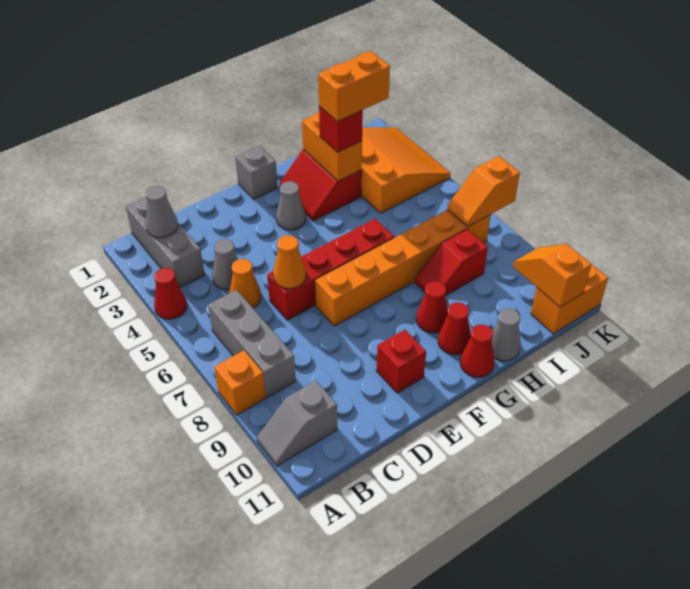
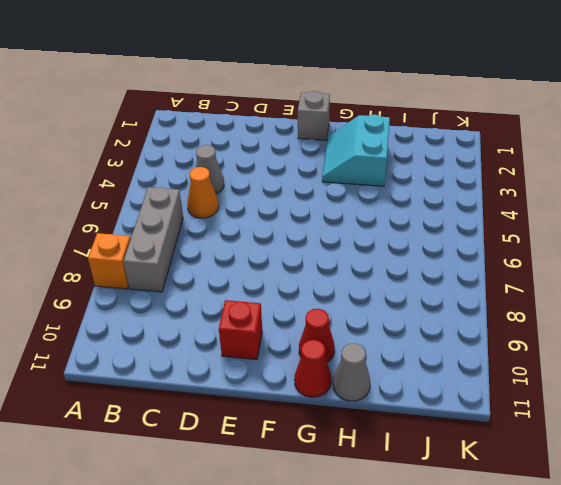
cyan slope G2:H3 level 1 top H -> red slope G2:H3 level 1 top H
none -> red cone A4 level 1
none -> grey slope A10:B10 level 1 top B
none -> grey brick B1:B3 level 1

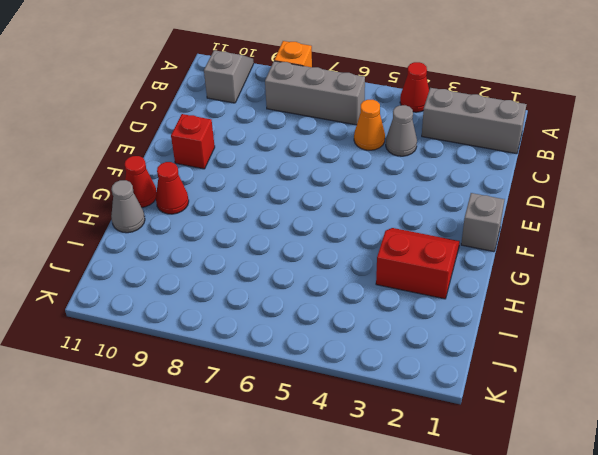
none -> red brick D6:G6 level 1
none -> orange brick E7:J7 level 1
none -> grey cone F3 level 1

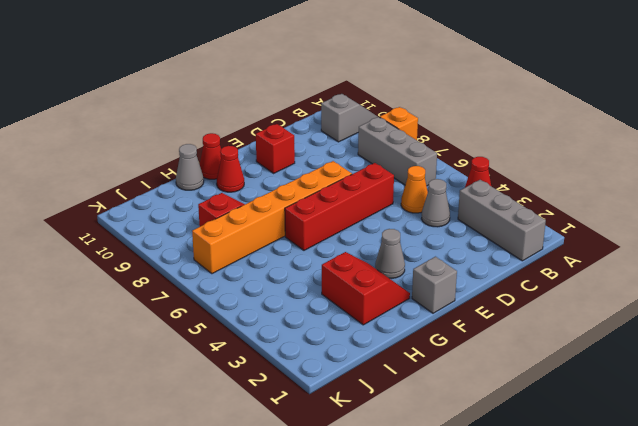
none -> red cone G9 level 1
none -> orange slope I2:K4 level 1 top I
none -> orange brick J11:K11 level 1

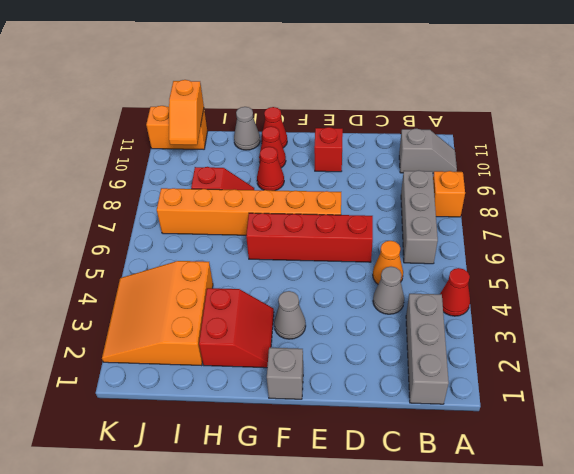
none -> grey cone B2 level 2
none -> orange cone D6 level 2
none -> orange brick H2:H3 level 2

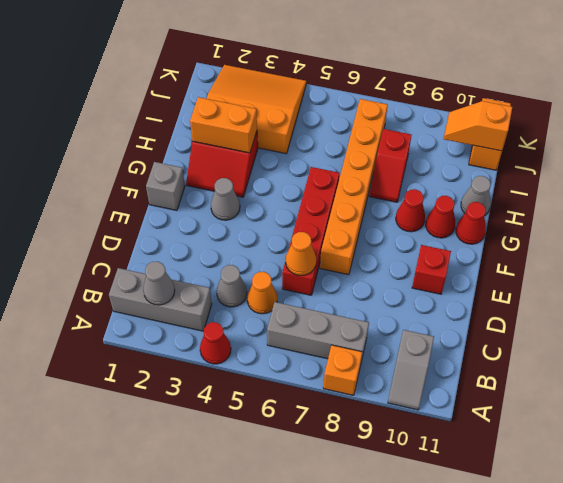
none -> orange slope J7:K7 level 2 top K
none -> red brick H3 level 3
none -> orange brick H3:I3 level 4

